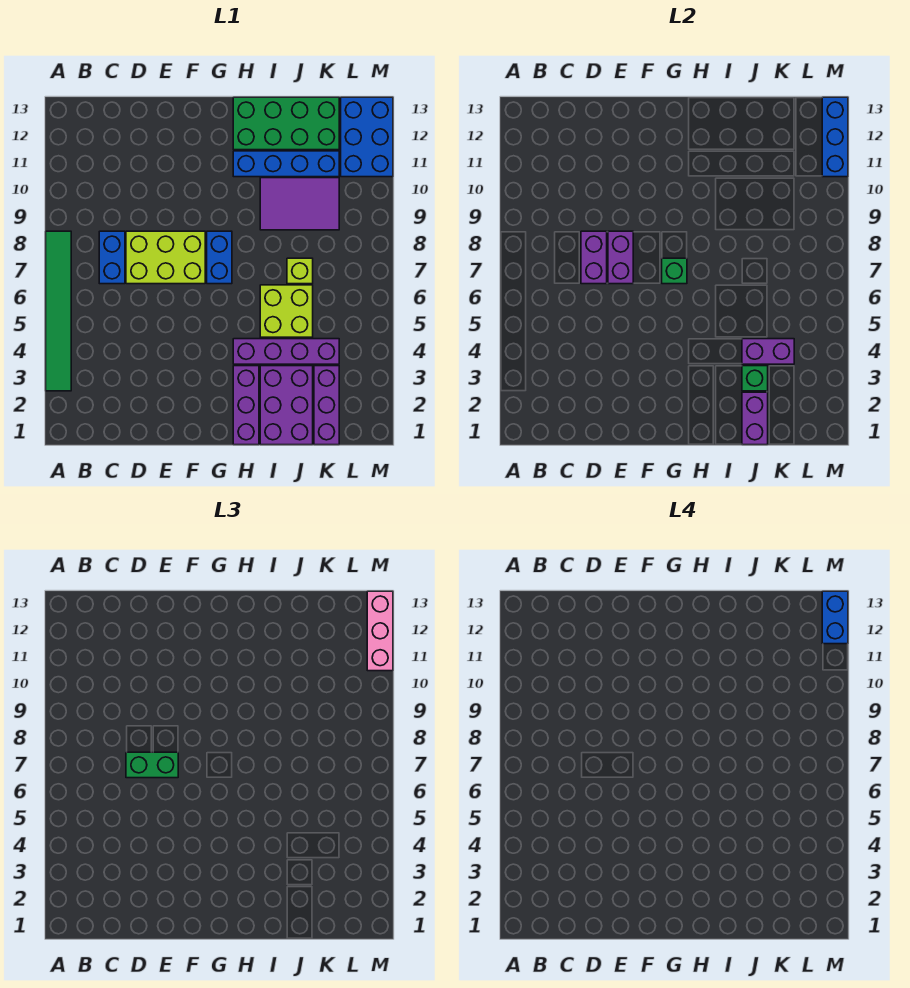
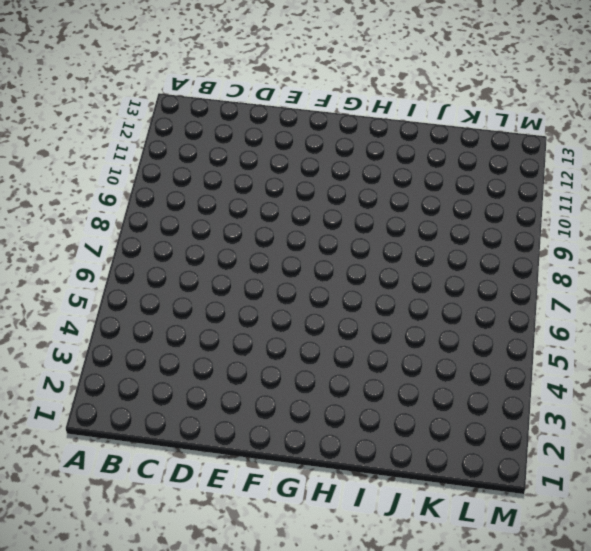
none -> green tile A3:A8 level 1
none -> blue brick C7:C8 level 1
none -> lime brick D7:F8 level 1

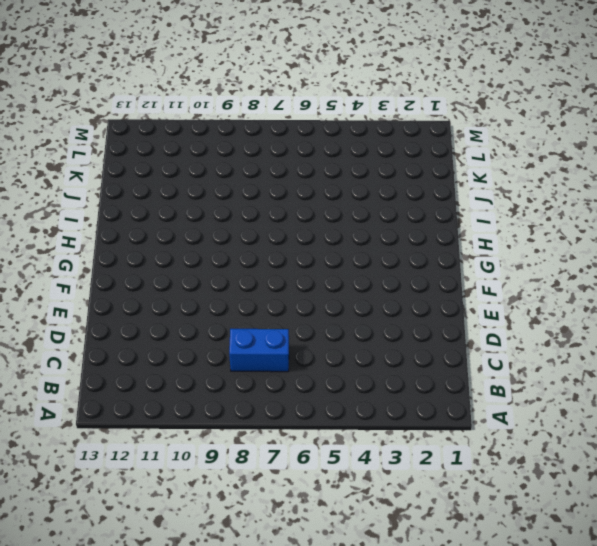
none -> green tile A3:A8 level 1
none -> lime brick D7:F8 level 1
none -> blue brick G7:G8 level 1

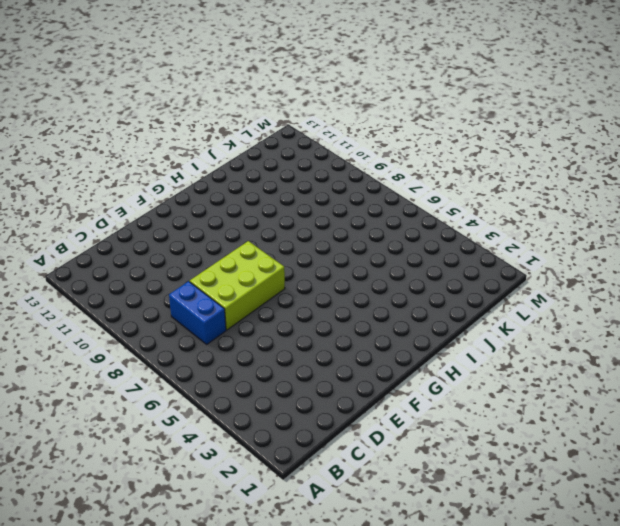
none -> green tile A3:A8 level 1
none -> blue brick G7:G8 level 1
none -> purple brick H1:H3 level 1

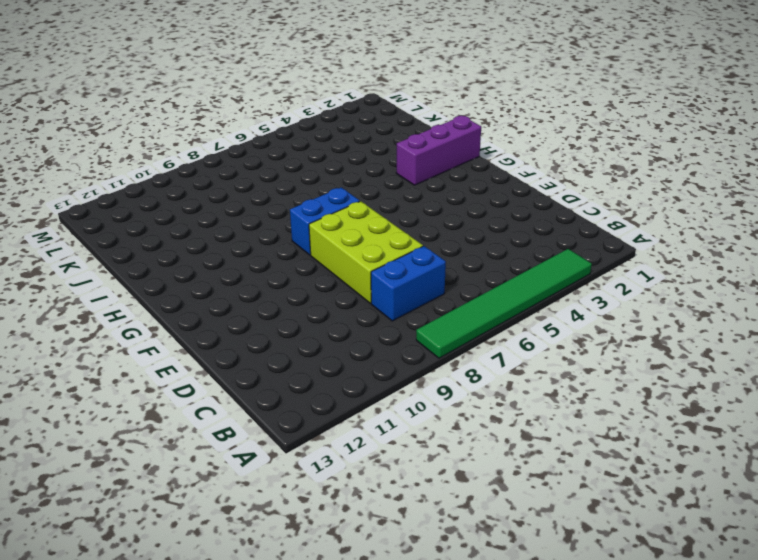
none -> purple brick H4:K4 level 1
none -> blue brick H11:K11 level 1
none -> green brick H12:K13 level 1

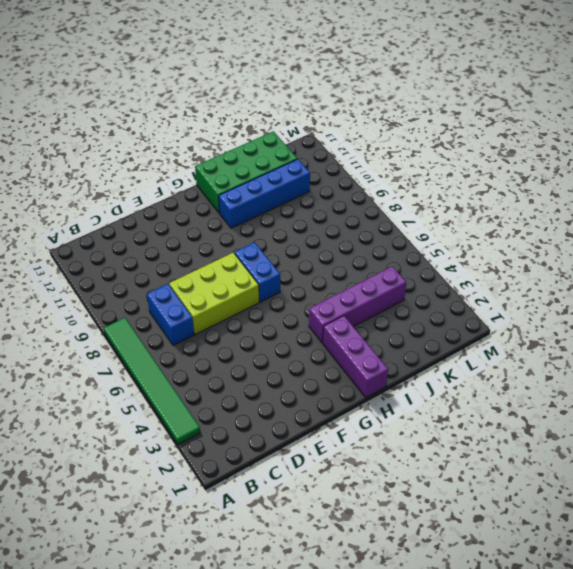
none -> purple brick I1:J3 level 1
none -> lime brick I5:J6 level 1
none -> purple tile I9:K10 level 1

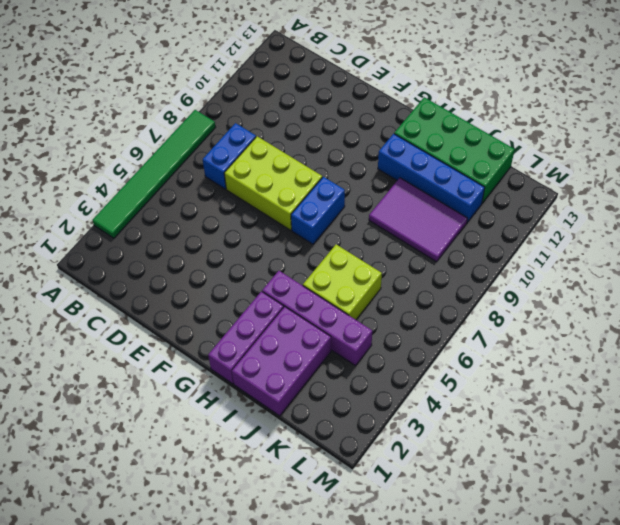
none -> lime brick J7 level 1
none -> purple brick K1:K3 level 1
none -> blue brick L11:M13 level 1

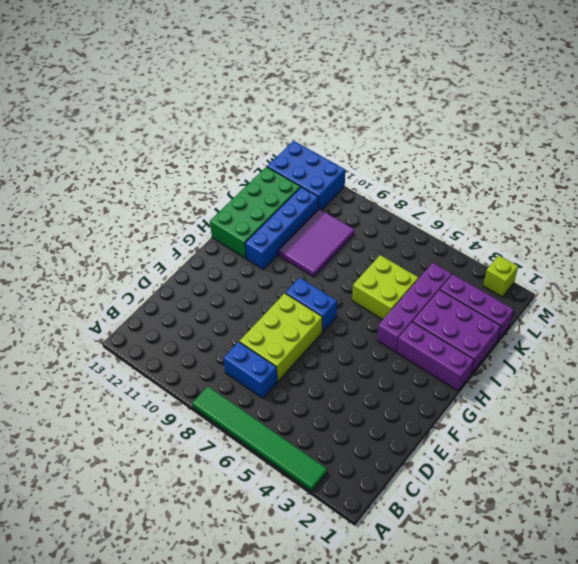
lime brick M2 level 1 -> lime brick J7 level 1
none -> purple brick D7:D8 level 2
none -> purple brick E7:E8 level 2
none -> green brick G7 level 2

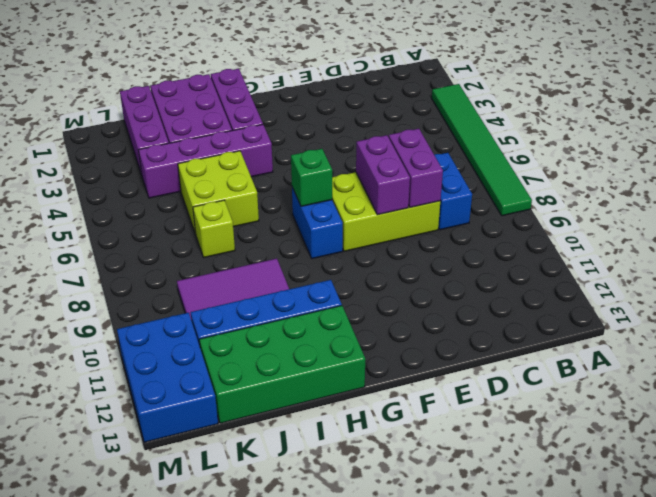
none -> purple brick J1:J2 level 2
none -> green brick J3 level 2
none -> purple brick J4:K4 level 2

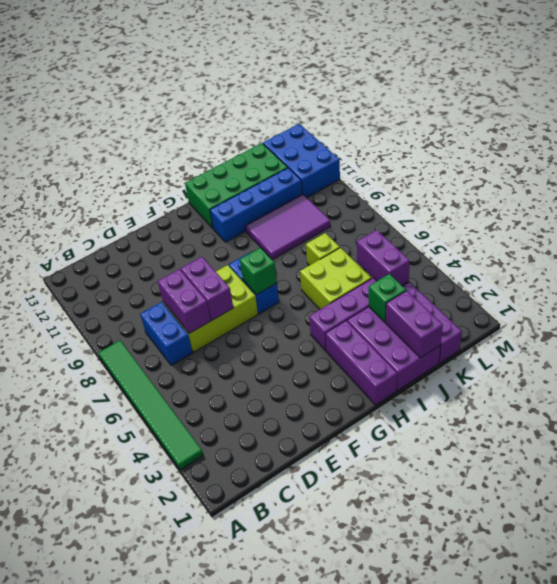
purple brick K4:K5 level 2 -> purple brick J4:K4 level 2
none -> blue brick M11:M13 level 2
none -> green brick D7:E7 level 3
none -> pink brick M11:M13 level 3

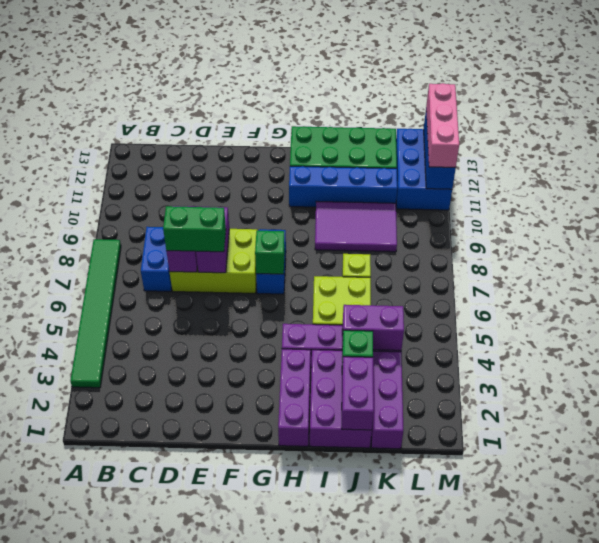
none -> blue brick M12:M13 level 4

